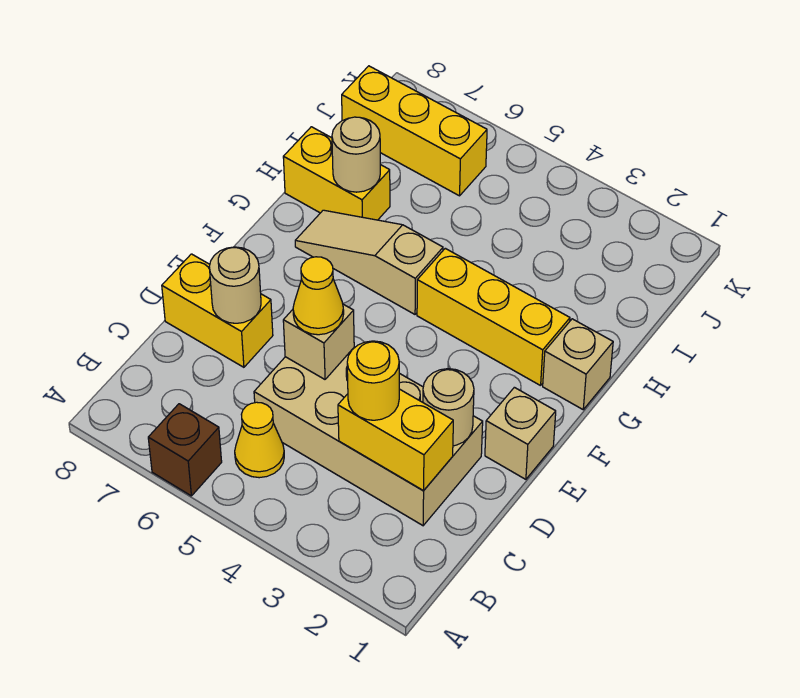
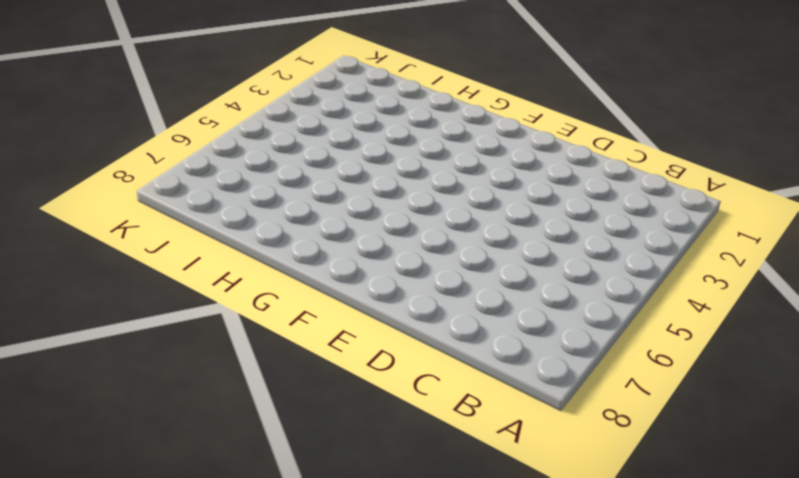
none -> brown brick A6 level 1
none -> yellow cone B5 level 1
none -> tan brick C2:D5 level 1

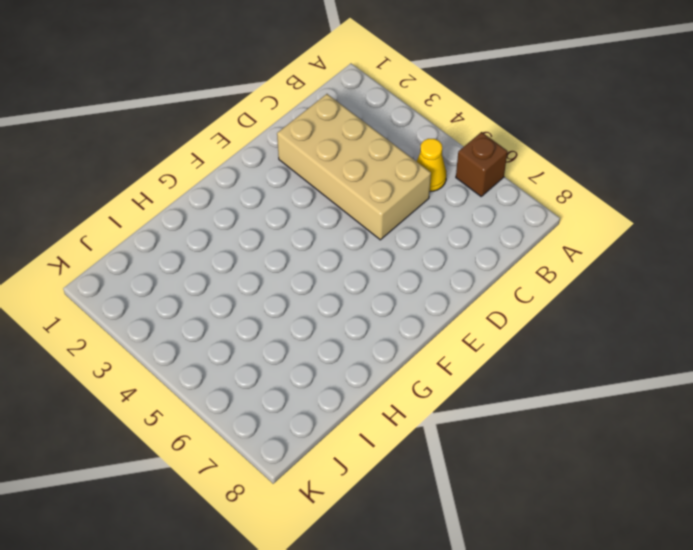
none -> yellow brick D7:D8 level 1
none -> tan brick E1 level 1
none -> tan brick G1 level 1

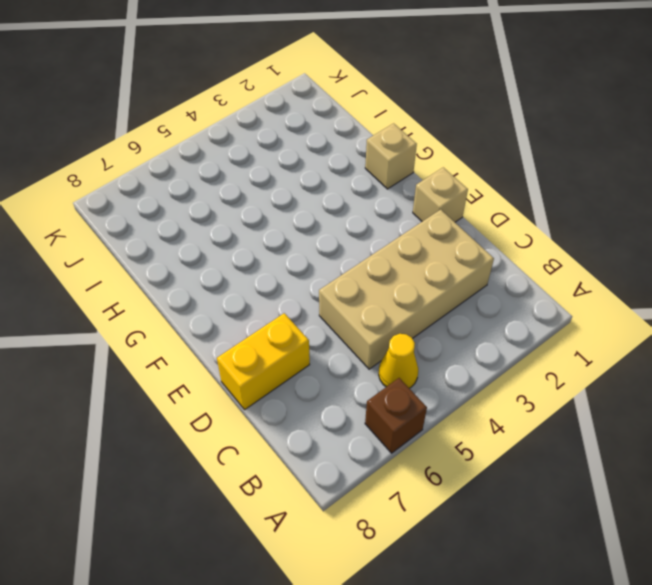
none -> yellow brick G2:G4 level 1
none -> tan slope G5:G7 level 1 top 5
none -> yellow brick H7:H8 level 1

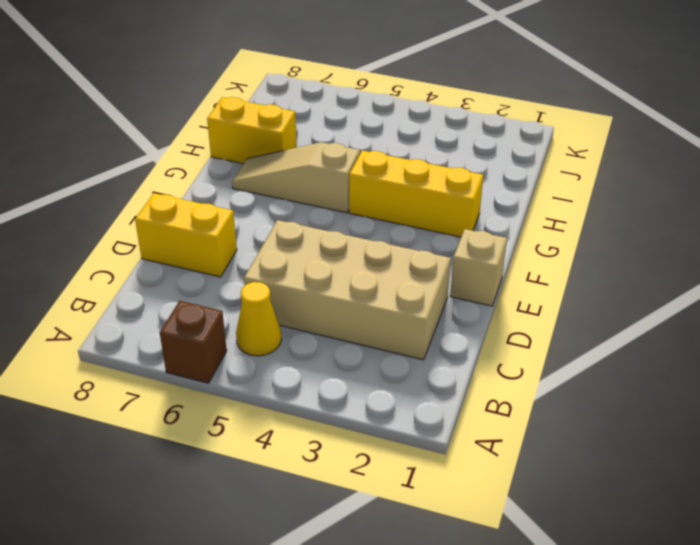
none -> tan brick G1 level 1
none -> yellow brick J6:J8 level 1
none -> yellow brick C2:C3 level 2

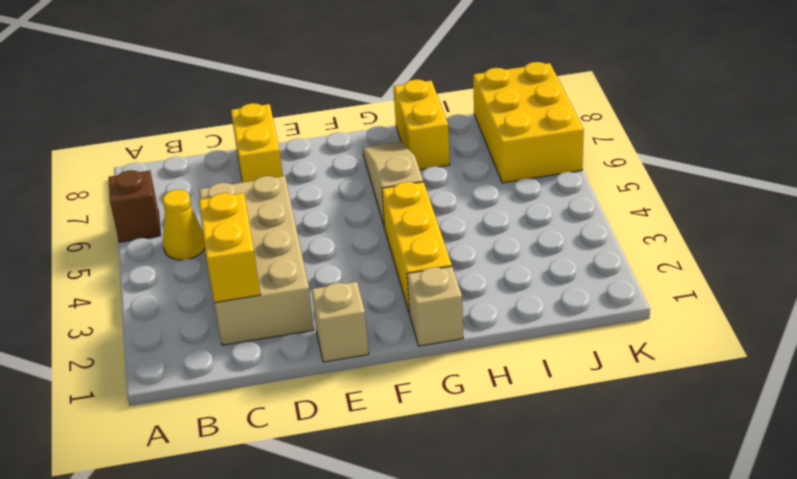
yellow brick J6:K8 level 1 -> yellow brick J6:J8 level 1
none -> tan round brick D2 level 2
none -> tan brick D5 level 2
none -> tan round brick D7 level 2

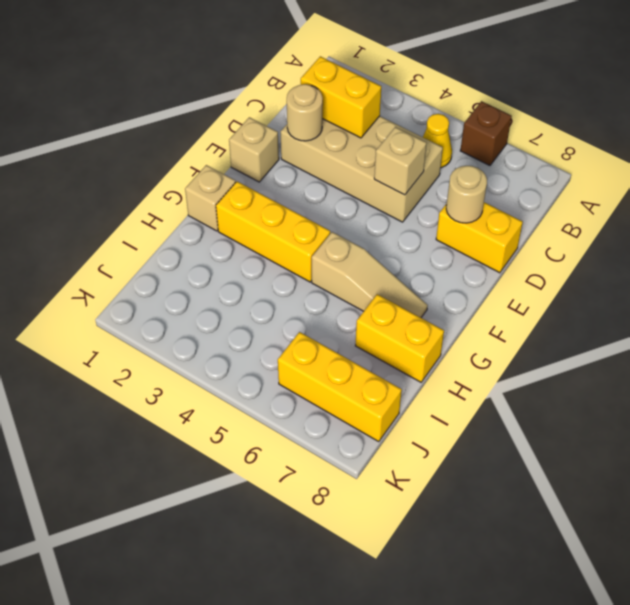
none -> tan round brick H7 level 2
none -> yellow round brick C3 level 3
none -> yellow cone D5 level 3

